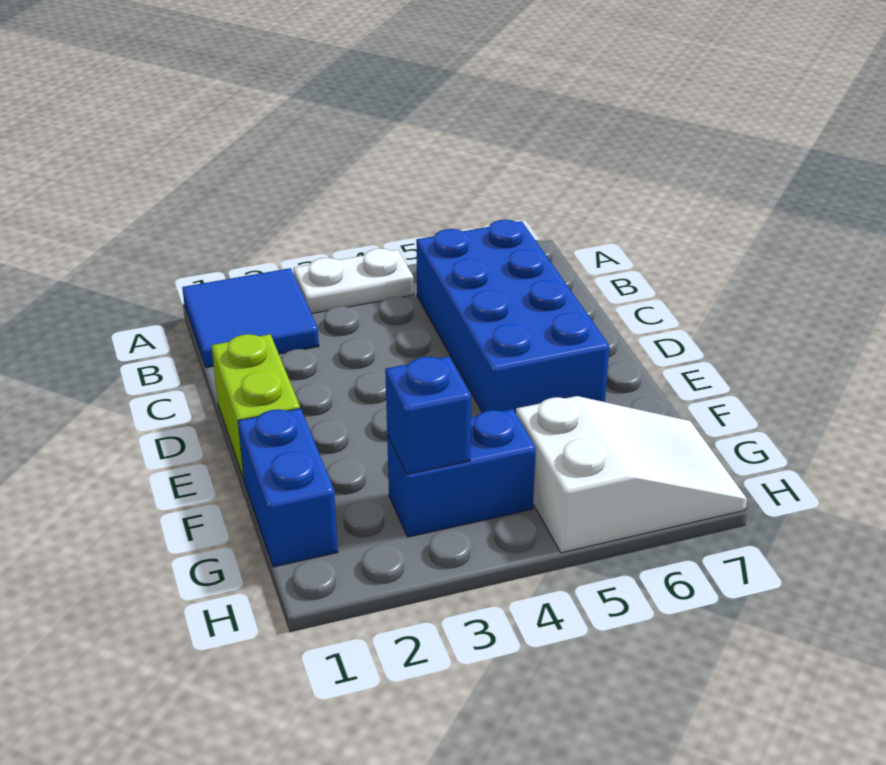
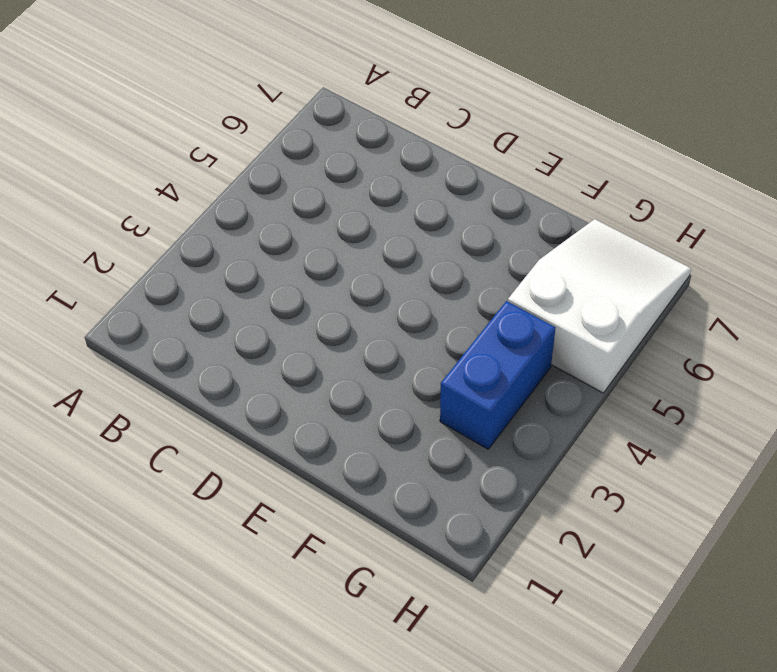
none -> blue tile A1:B2 level 1
none -> white plate A3:A4 level 1

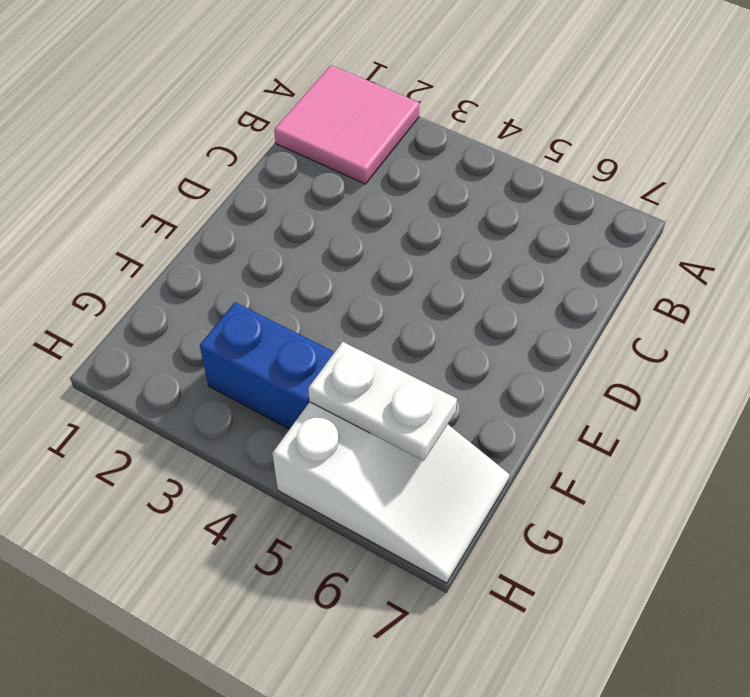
pink tile A1:B2 level 1 -> blue tile A1:B2 level 1
white plate G5:G6 level 2 -> white plate A3:A4 level 1
none -> blue brick B5:E6 level 1
none -> lime brick D1:E1 level 1

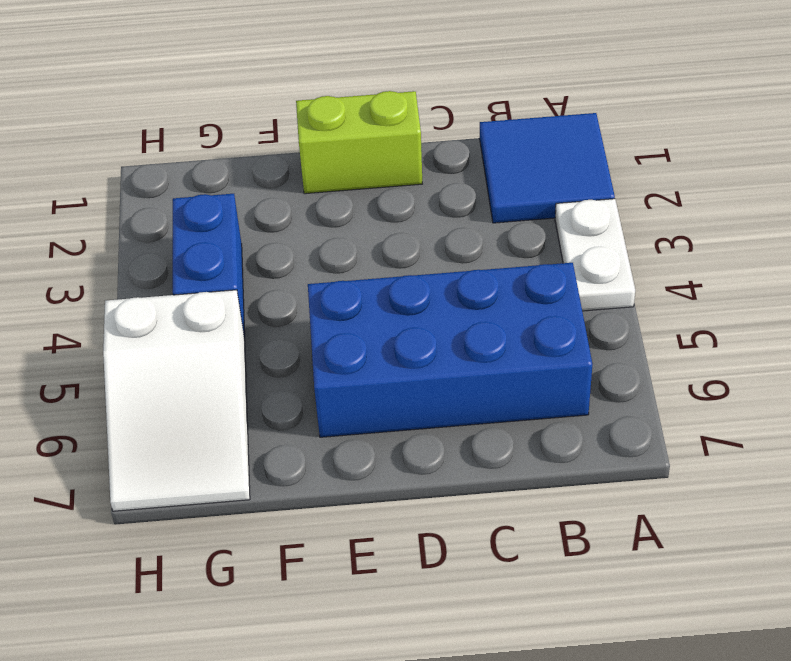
none -> blue brick F1:G1 level 1
none -> blue brick G3 level 2

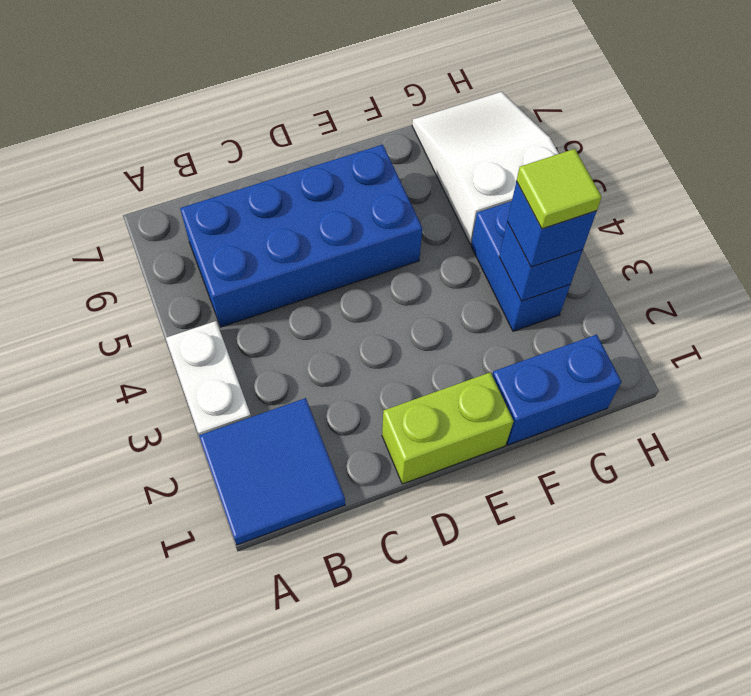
blue brick G3 level 3 -> none
lime tile G3 level 4 -> none

